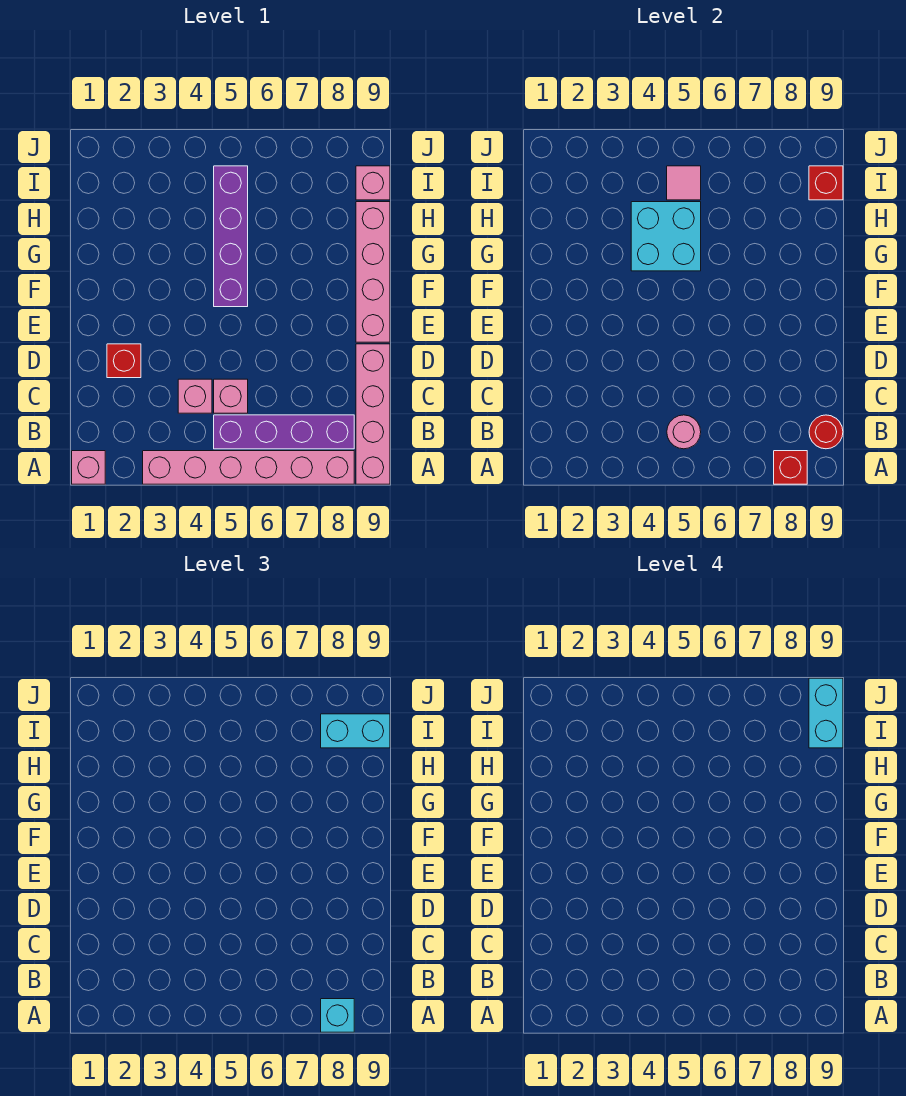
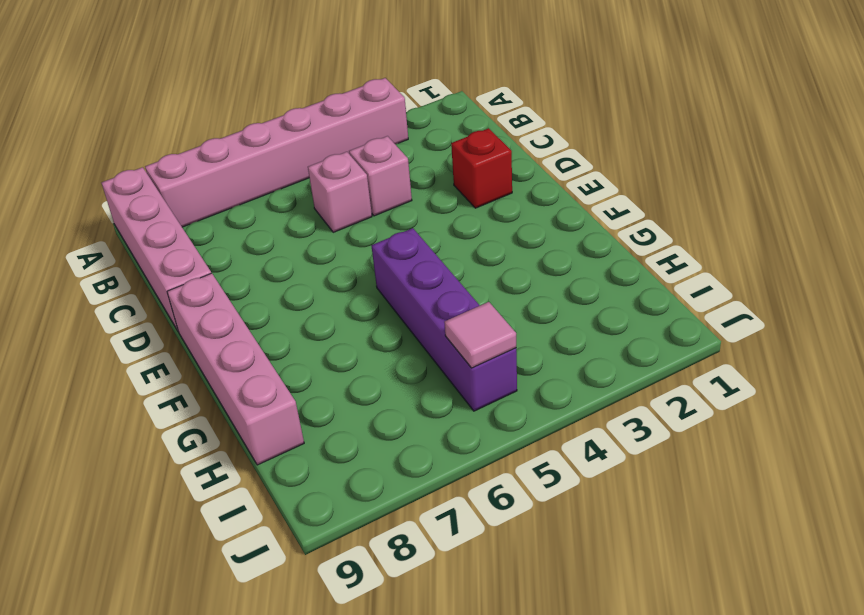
none -> pink brick A1 level 1
none -> purple brick B5:B8 level 1
none -> pink brick I9 level 1

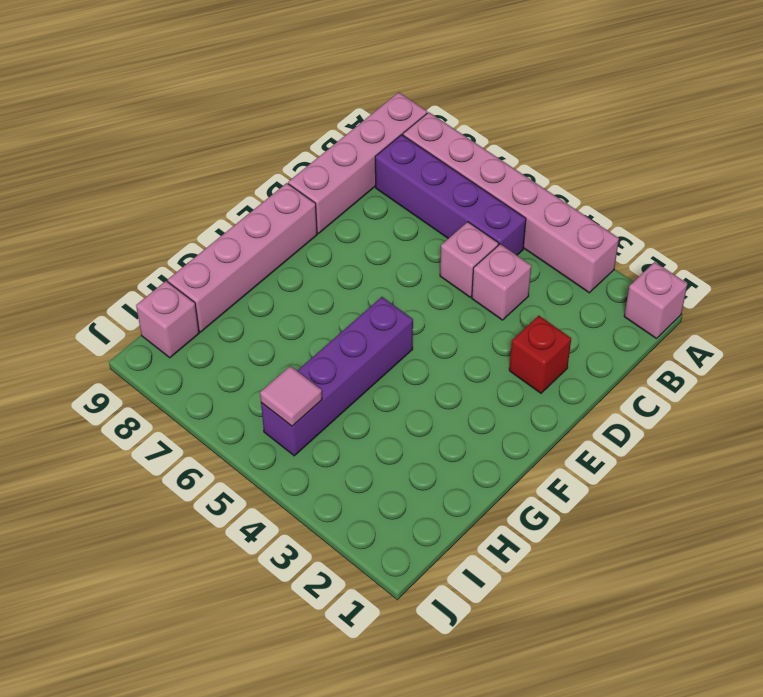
none -> red brick A8 level 2
none -> pink round brick B5 level 2
none -> red round brick B9 level 2

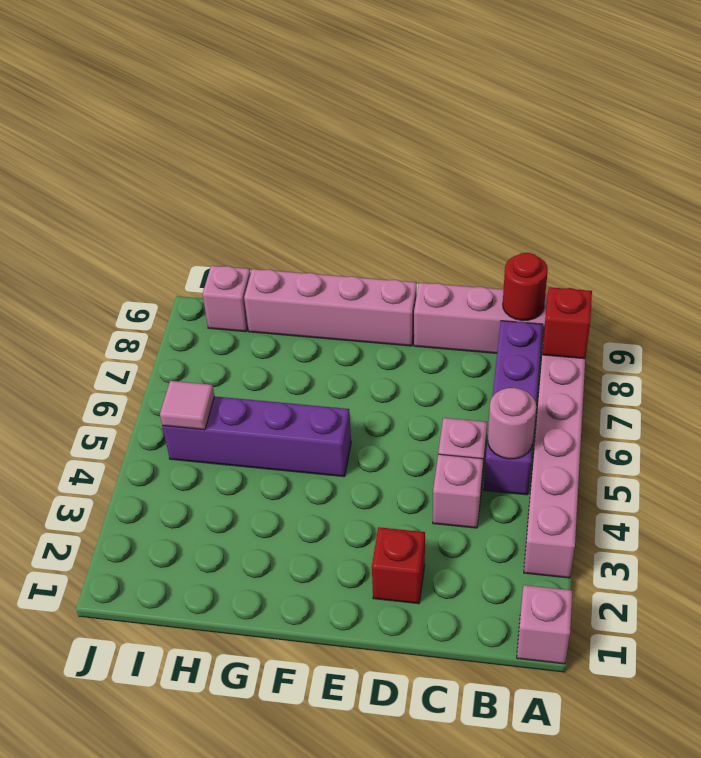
none -> cyan brick G4:H5 level 2
none -> red brick I9 level 2
none -> cyan brick A8 level 3

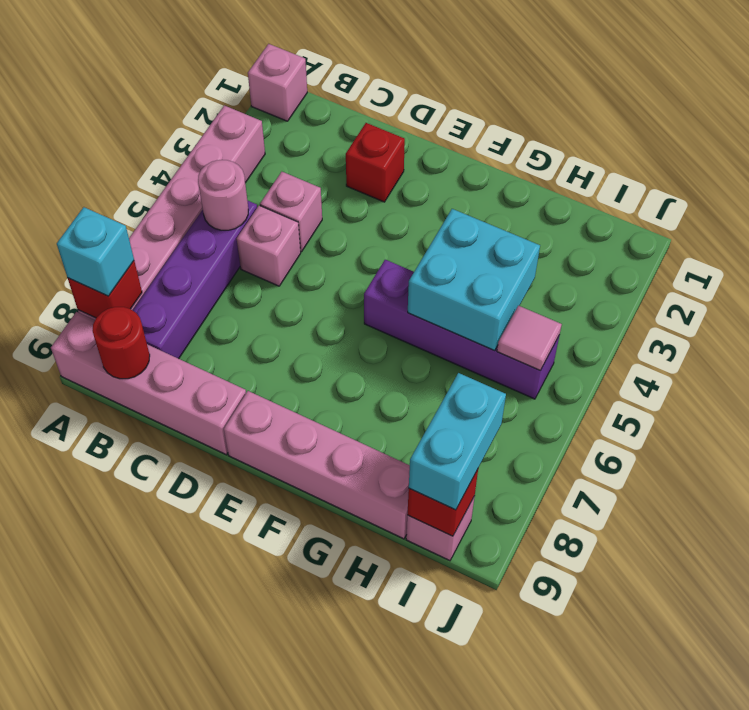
none -> cyan brick I9:J9 level 4

